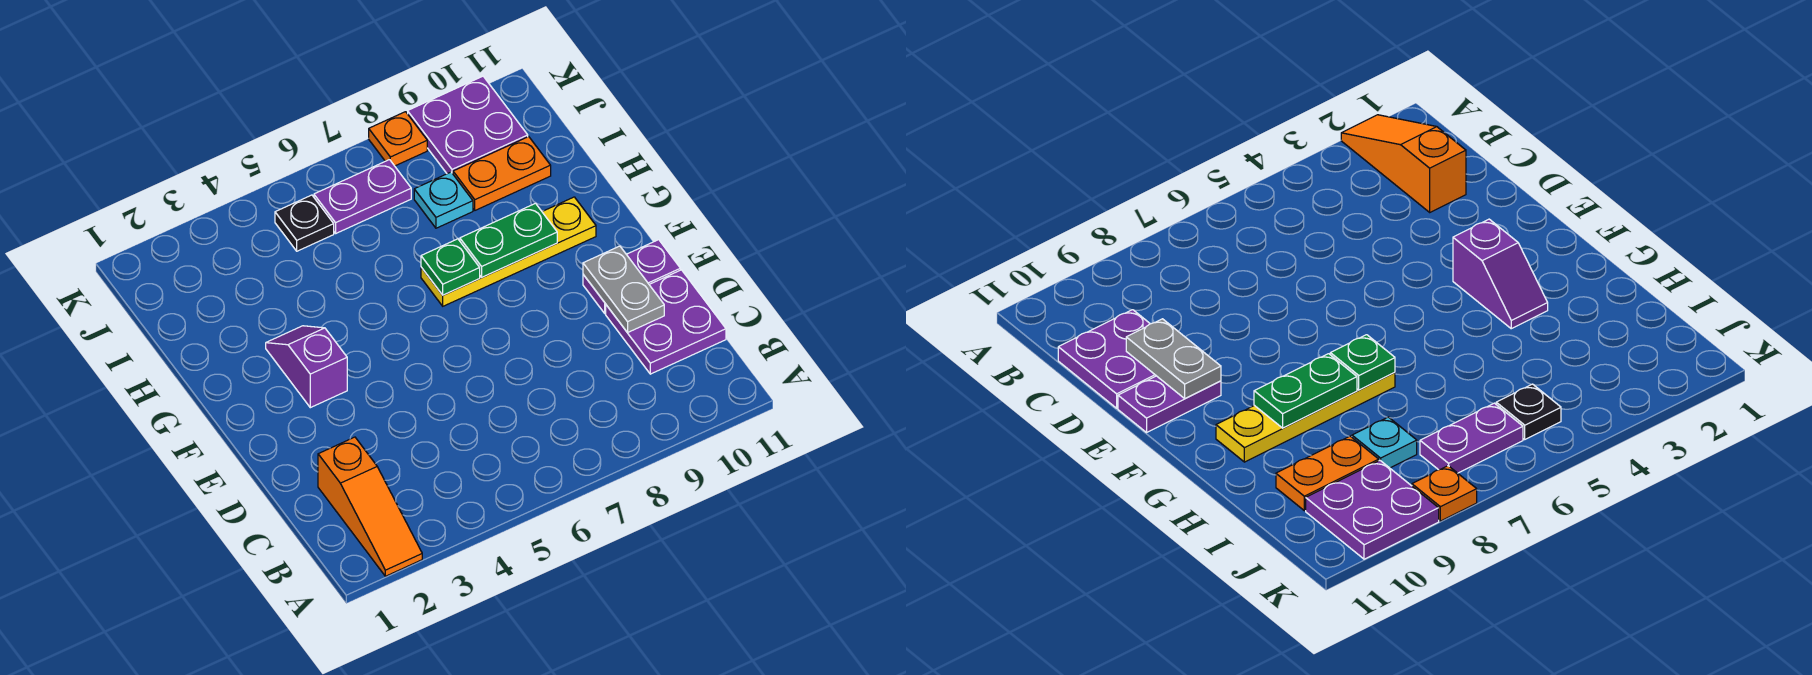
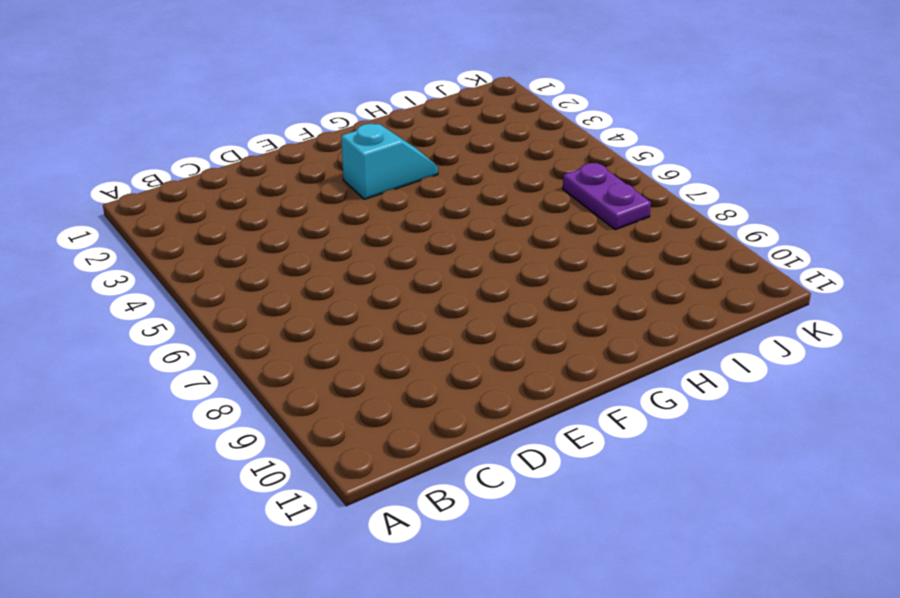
cyan slope F3:G3 level 1 top F -> purple slope F3:G3 level 1 top F
none -> orange slope A2:C2 level 1 top C
none -> purple plate C10:D11 level 1
none -> purple plate E10:E11 level 1

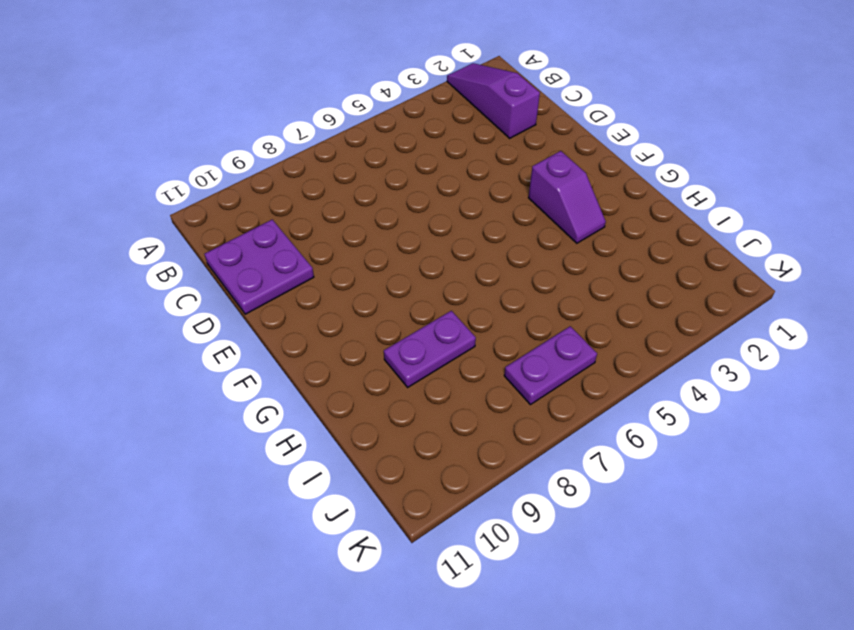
purple slope A2:C2 level 1 top C -> orange slope A2:C2 level 1 top C
purple plate H8:H9 level 1 -> purple plate E10:E11 level 1
none -> yellow plate G7:G10 level 1
none -> cyan plate I8 level 1
none -> orange plate I9:I10 level 1

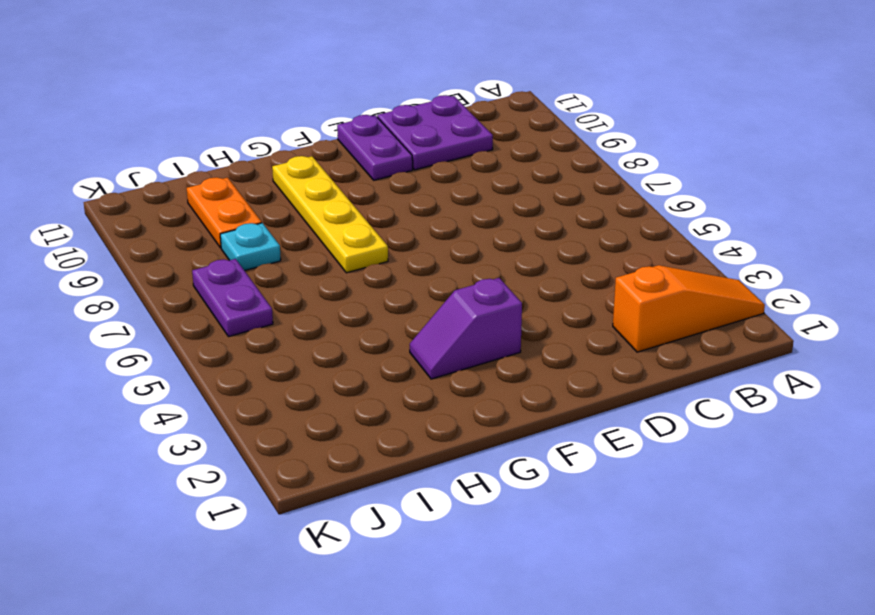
none -> black plate J5 level 1
none -> purple plate J9:K10 level 1
none -> orange plate K8 level 1

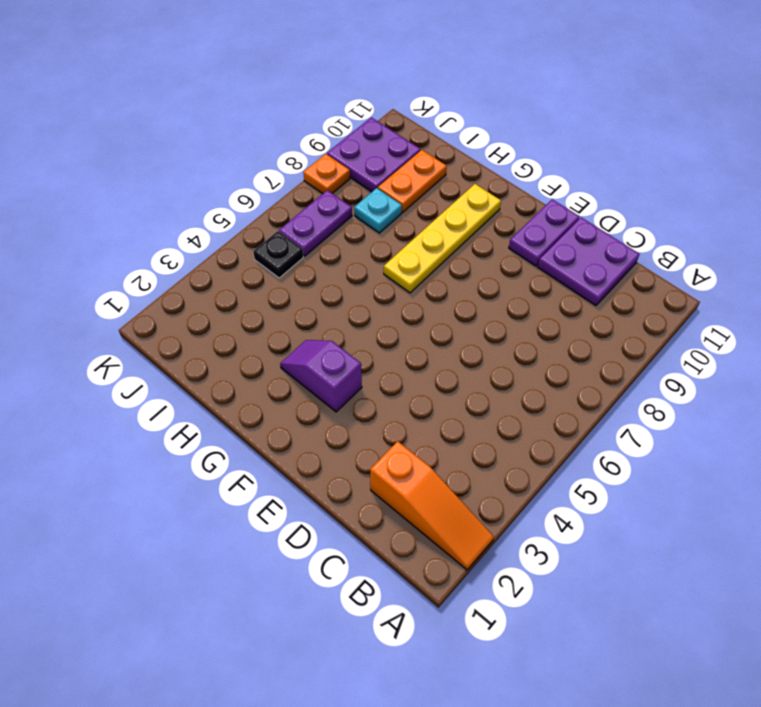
none -> grey plate D10:E10 level 2
none -> green plate G7 level 2
none -> green plate G8:G9 level 2

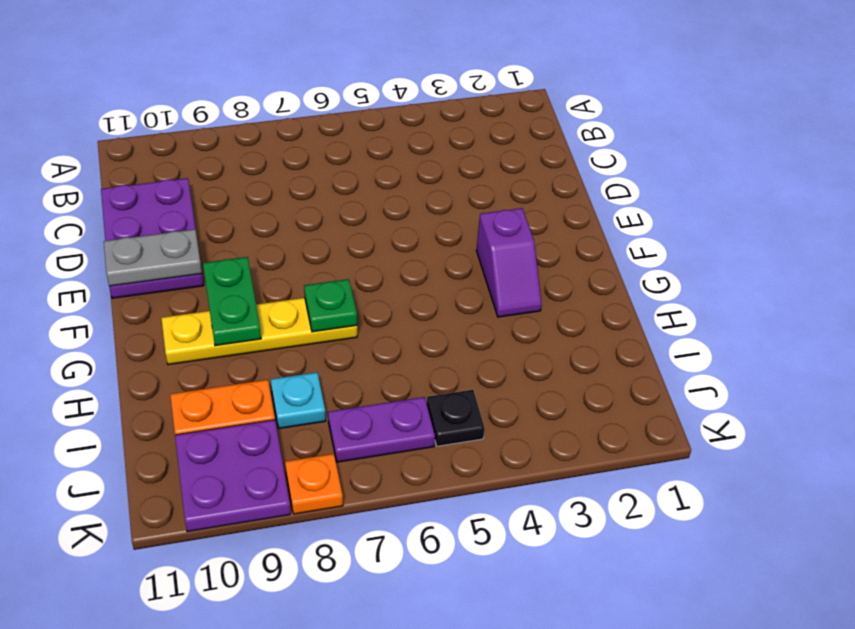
grey plate E10:E11 level 2 -> grey plate D10:E10 level 2
green plate F9:G9 level 2 -> green plate G8:G9 level 2
none -> orange slope A2:C2 level 1 top C

